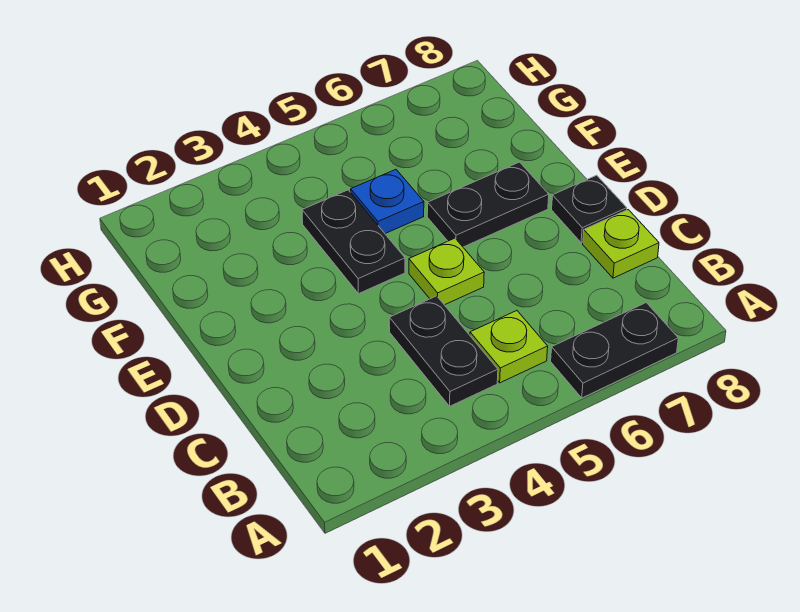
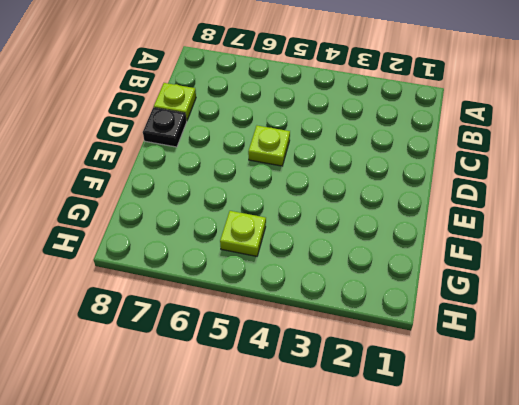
lime plate G5 level 1 -> lime plate B5 level 1
none -> black plate A6:A7 level 1
none -> black plate B4:C4 level 1

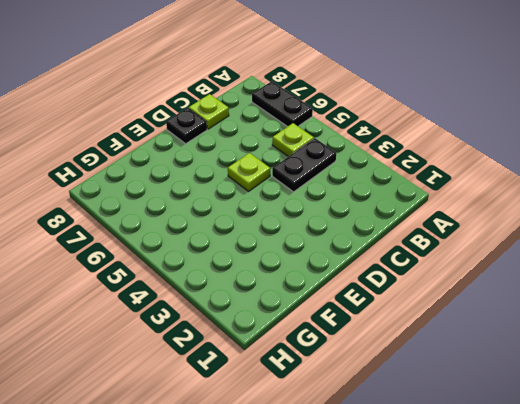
none -> black plate E4:F4 level 1
none -> black plate E6:E7 level 1

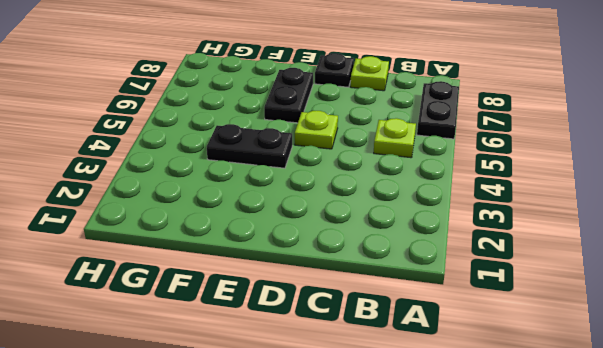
none -> black plate B4:C4 level 1
none -> blue plate F5 level 1

